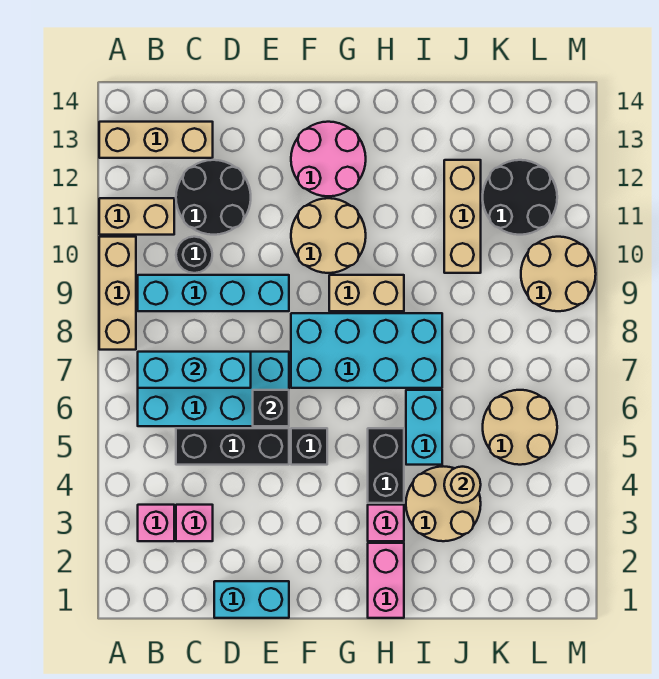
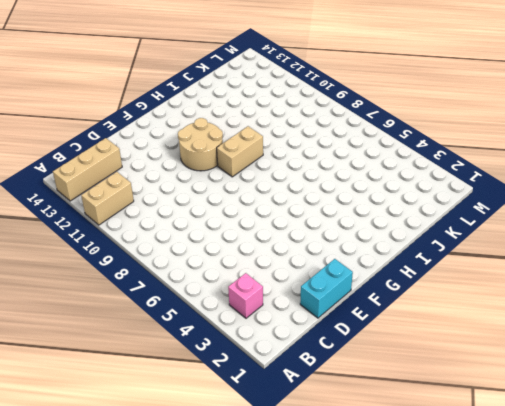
none -> tan brick A8:A10 level 1
none -> cyan brick B6:E7 level 1
none -> cyan brick B9:E9 level 1

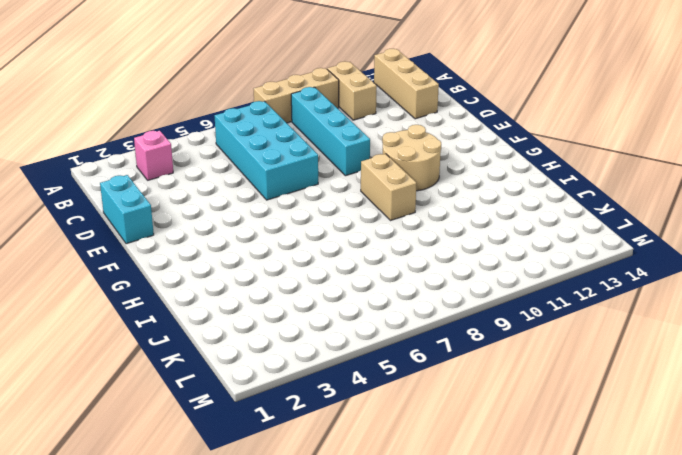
none -> pink brick C3 level 1
none -> black brick C5:E5 level 1
none -> black round brick C10 level 1

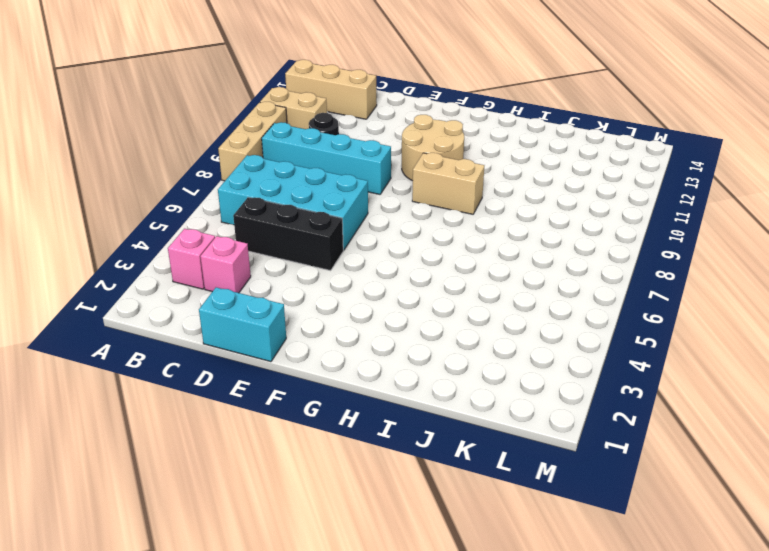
none -> black round brick C11:D12 level 1
none -> black brick F5 level 1
none -> cyan brick F7:I8 level 1

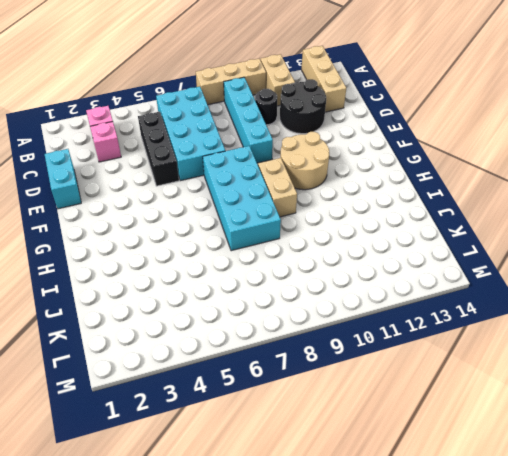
none -> black brick F5 level 1
none -> pink round brick F12:G13 level 1
none -> pink brick H1:H2 level 1

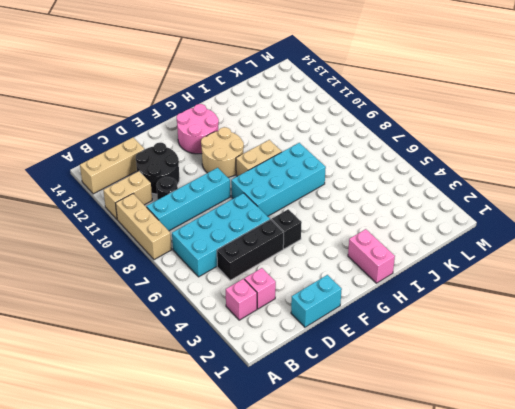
none -> pink brick H3 level 1
none -> black brick H4:H5 level 1
none -> tan round brick I3:J4 level 1

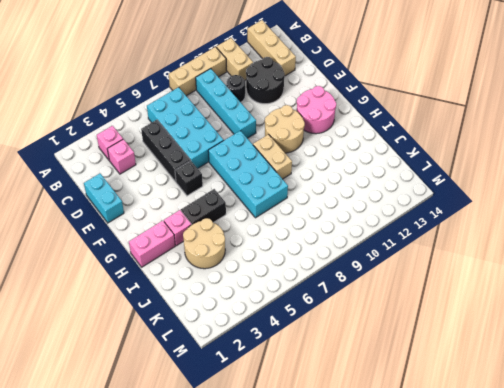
none -> cyan brick I5:I6 level 1
none -> tan brick J10:J12 level 1
none -> tan round brick K5:L6 level 1

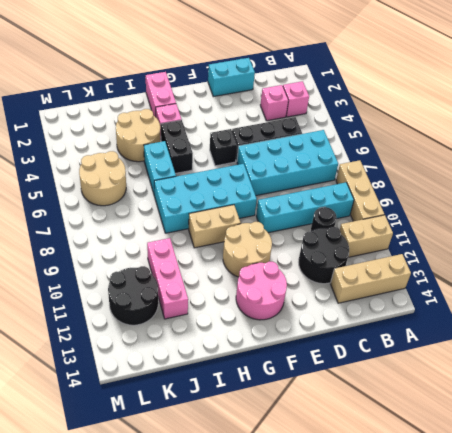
pink brick J10:J12 level 1 -> tan brick J10:J12 level 1
none -> tan round brick L9:M10 level 1
none -> cyan brick B7:D7 level 2
none -> black brick E6 level 2

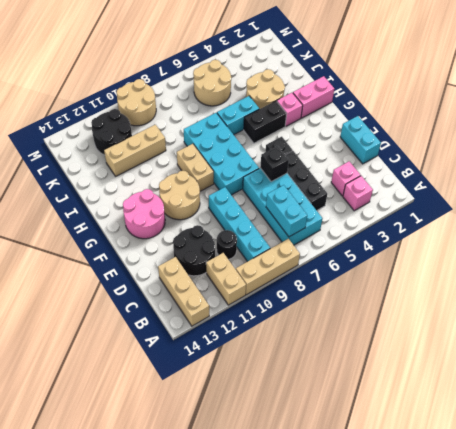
cyan brick B7:C7 level 2 -> cyan brick B7:D7 level 2
none -> tan round brick J4 level 2

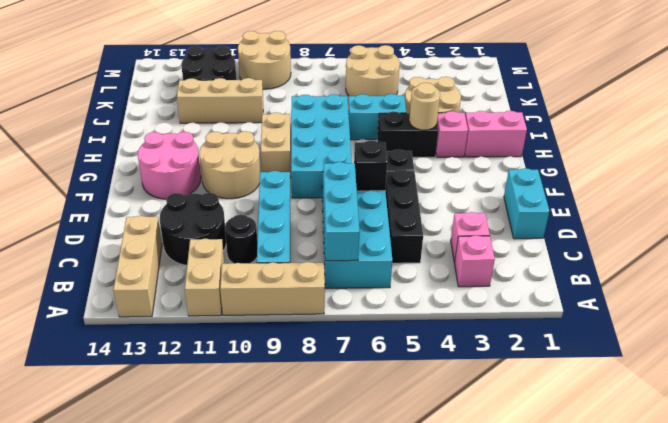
tan round brick H4 level 2 -> tan round brick J4 level 2

